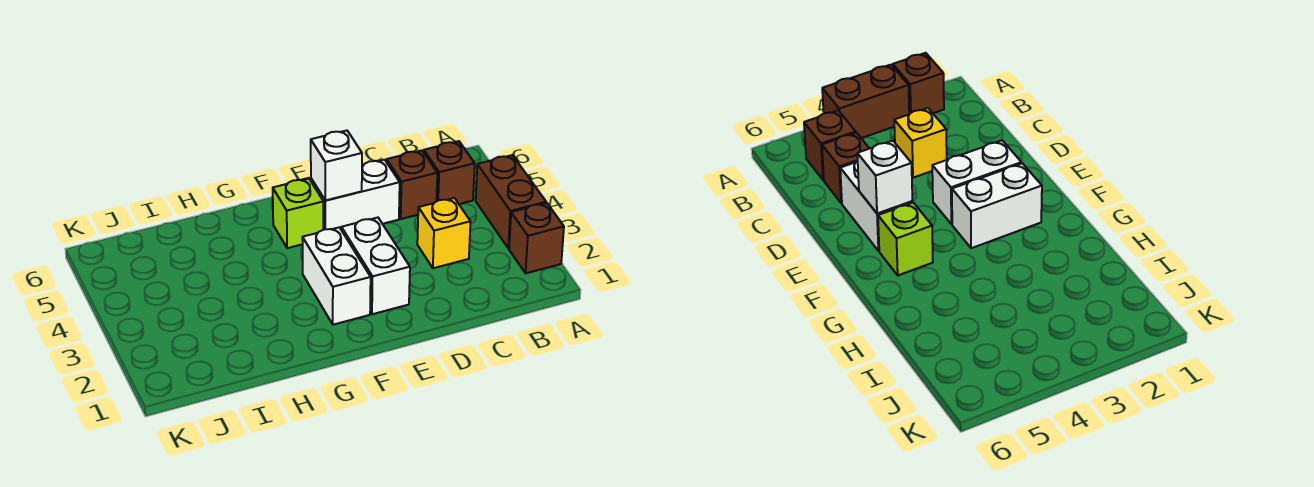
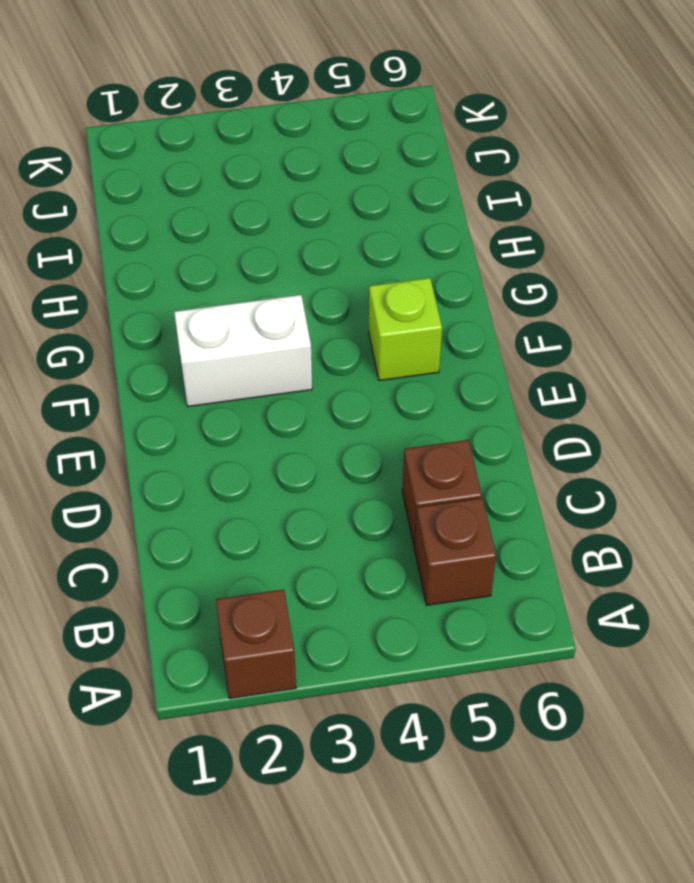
none -> brown brick A3:A4 level 1
none -> yellow brick C3 level 1

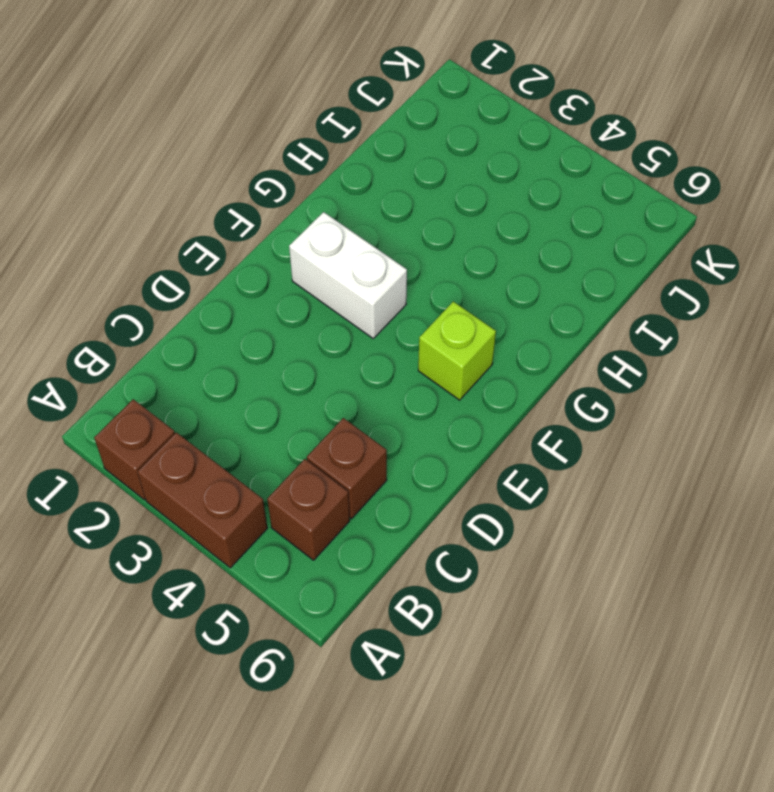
none -> yellow brick C3 level 1
none -> white brick D5:E5 level 1

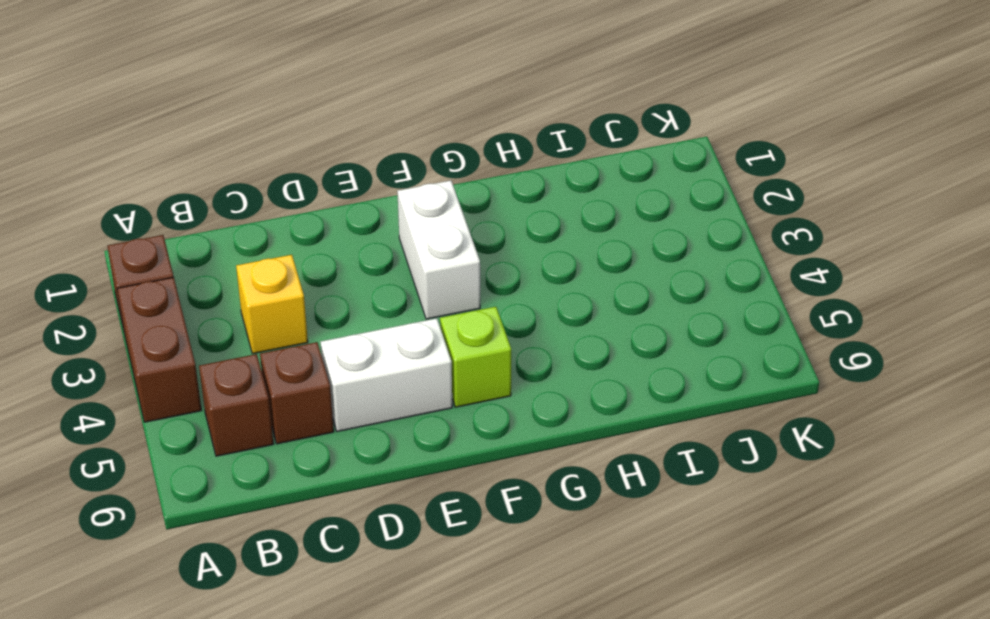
none -> white brick E2:E3 level 1
none -> white brick E5 level 2

